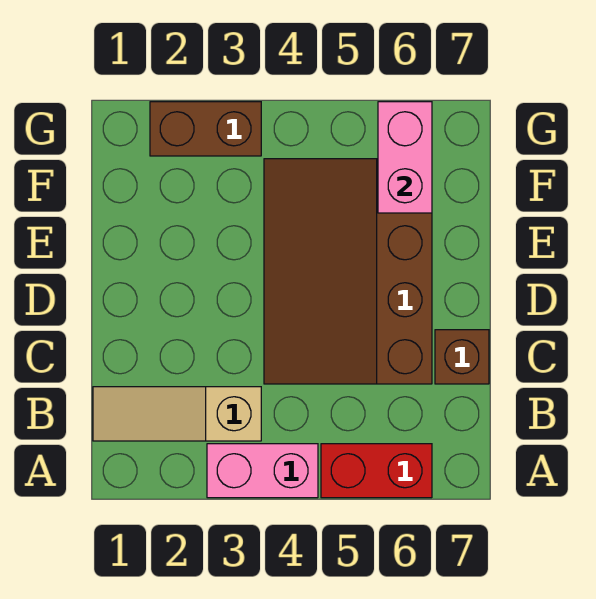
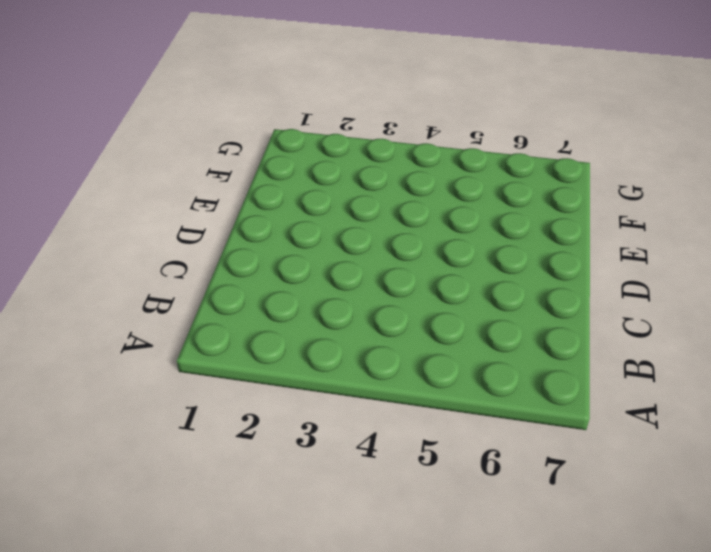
none -> pink brick A3:A4 level 1
none -> red brick A5:A6 level 1

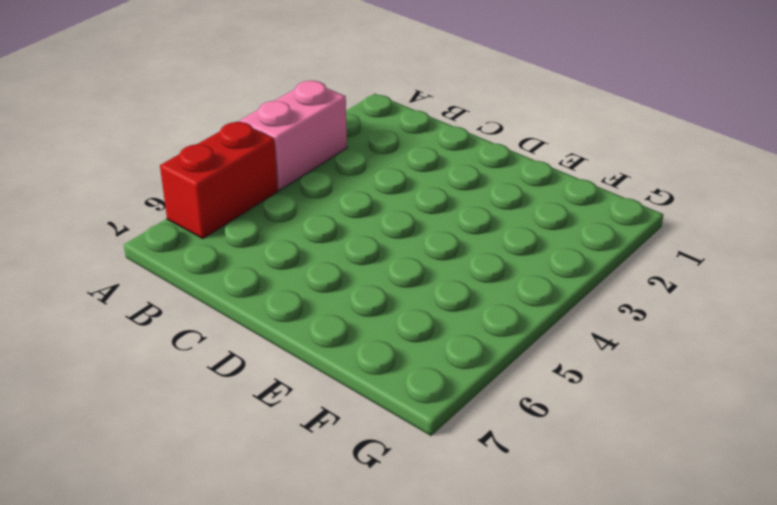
none -> tan slope B1:B3 level 1 top 3
none -> brown slope C4:F6 level 1 top 6

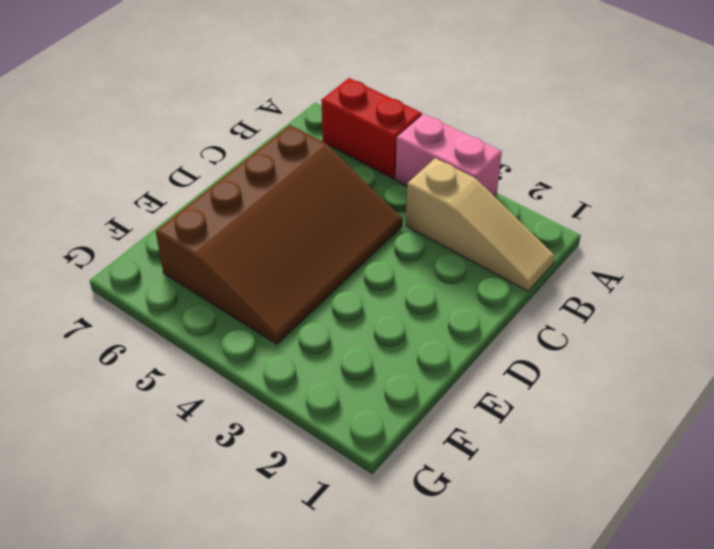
none -> brown brick C7 level 1
none -> brown brick G2:G3 level 1

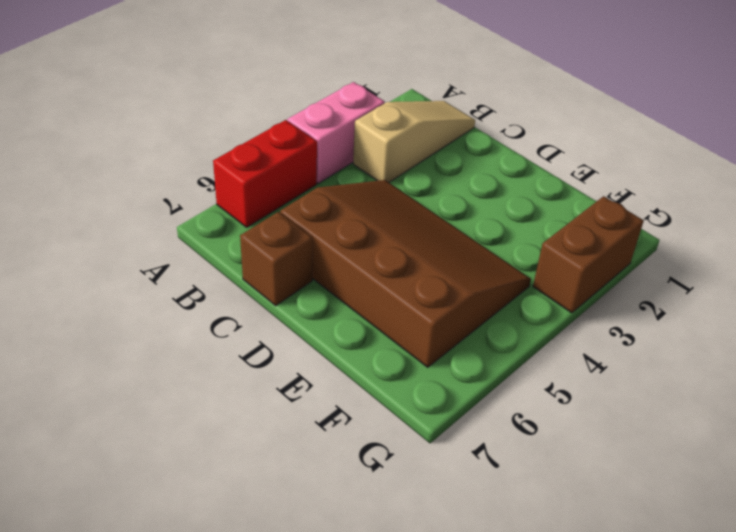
none -> pink brick F6:G6 level 2

